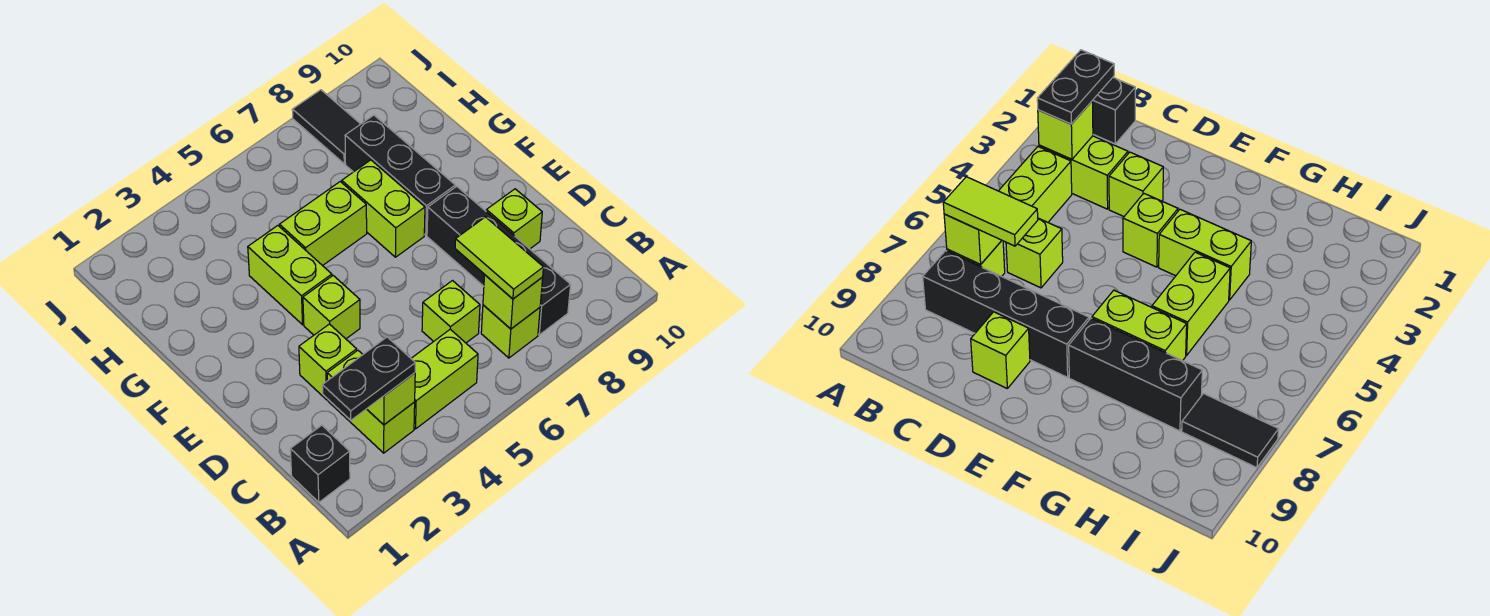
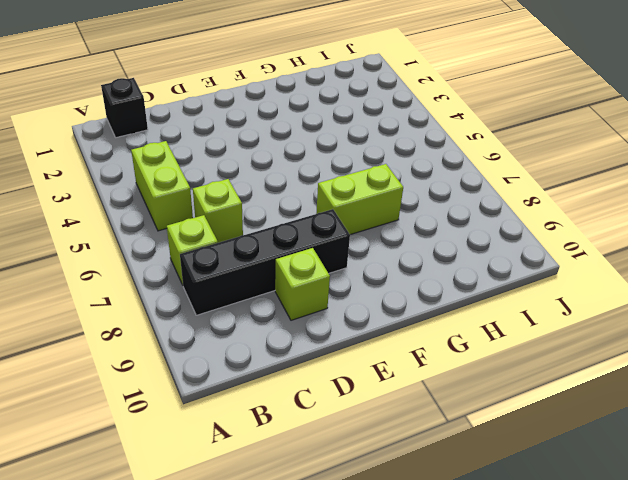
none -> lime brick B3:C3 level 1
none -> lime brick D3 level 1
none -> lime brick E4 level 1

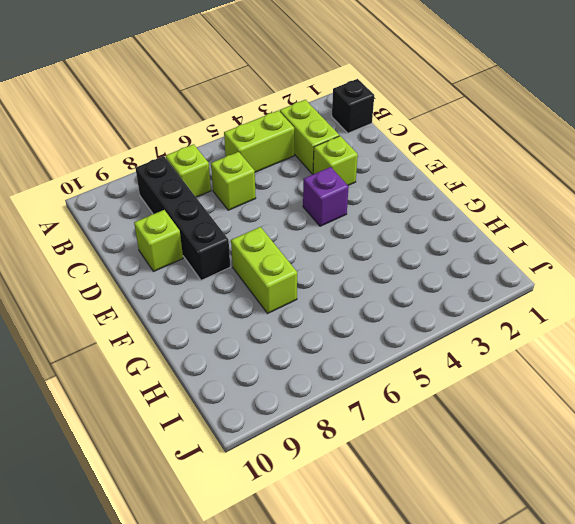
purple brick E4 level 1 -> lime brick E4 level 1
none -> lime brick F4:G4 level 1
none -> black brick F8:H8 level 1
none -> lime brick G5:G6 level 1

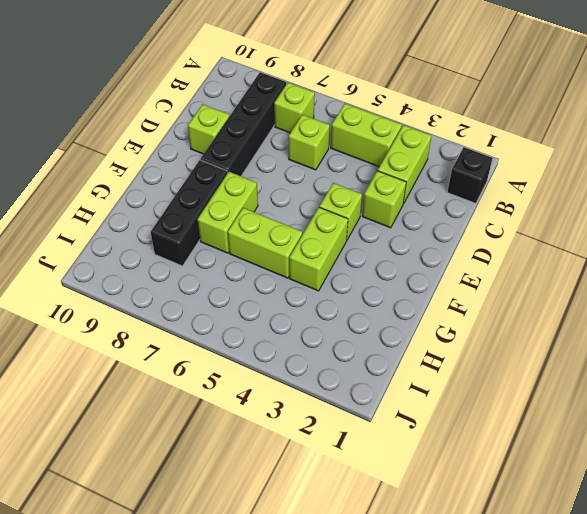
none -> black tile I8:J8 level 1
none -> lime brick B3 level 2
none -> lime brick B7 level 2

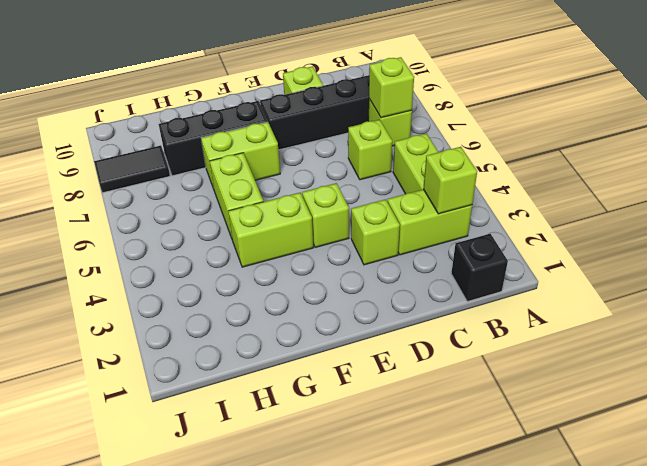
none -> black plate B2:B3 level 3
none -> lime tile B7:C7 level 3

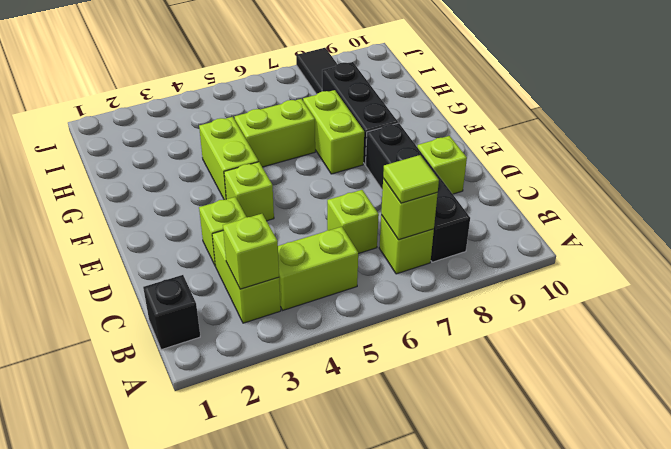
lime tile B7 level 3 -> lime tile B7:C7 level 3
none -> black plate B2:B3 level 3

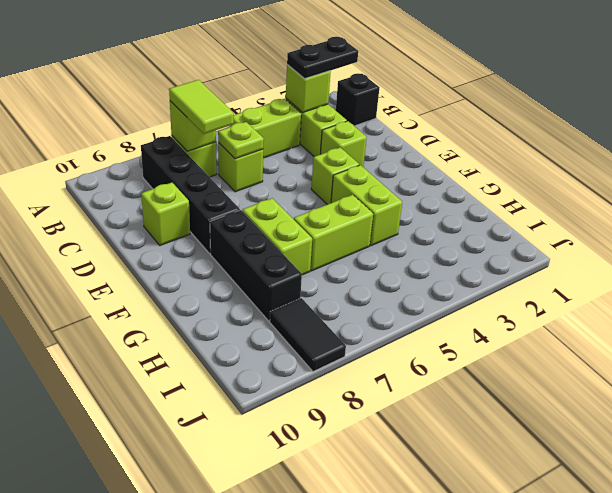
lime plate C6 level 2 -> none

